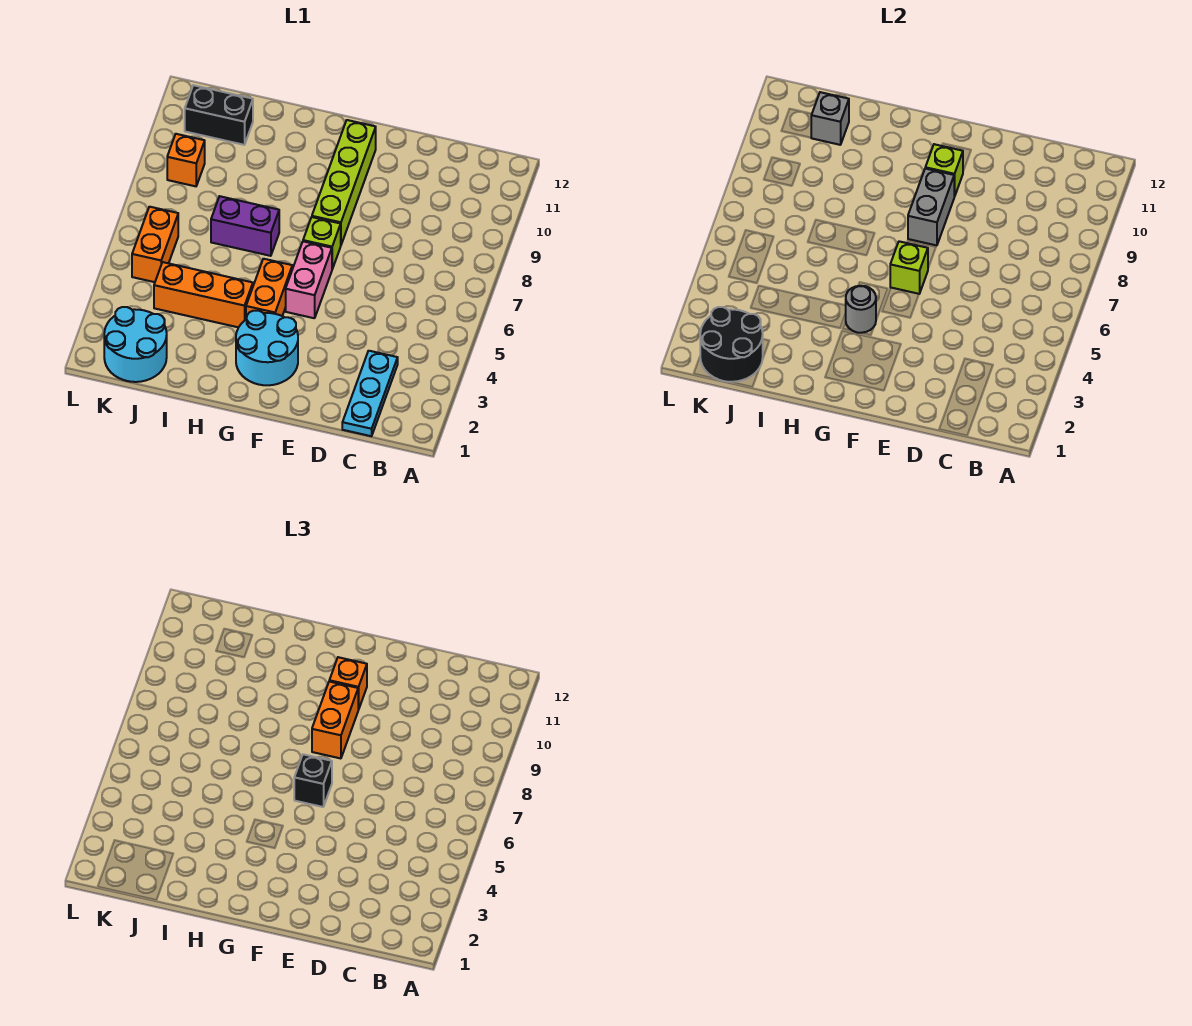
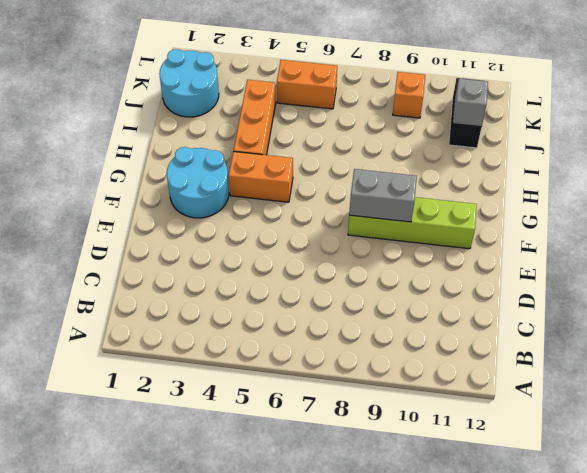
none -> cyan plate C1:C3 level 1
none -> pink brick F5:F6 level 1
none -> lime brick F7 level 1

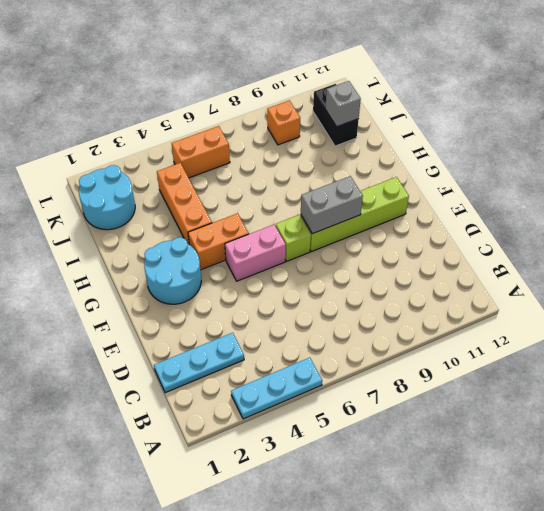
cyan plate A3:A5 level 1 -> none
none -> purple brick H7:I7 level 1
none -> lime brick F6 level 2
none -> lime brick F10 level 2

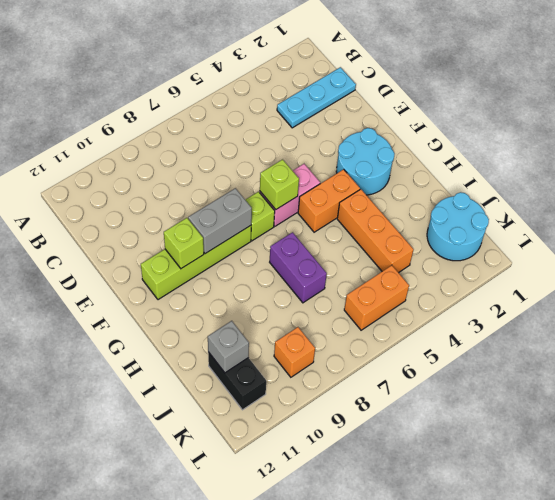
none -> grey round brick G4 level 2
none -> black round brick J1:K2 level 2
none -> black brick F6 level 3

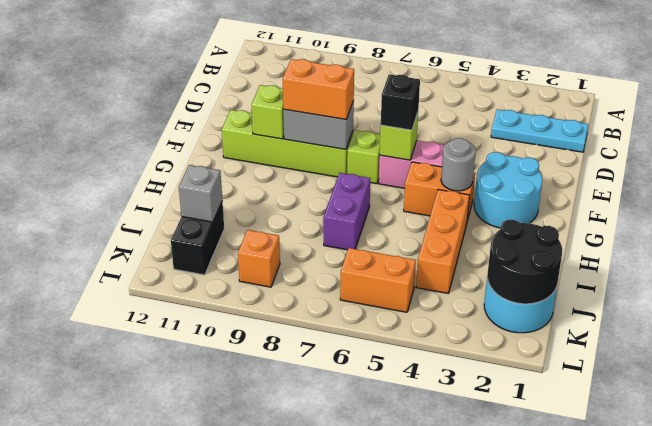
none -> orange brick F10 level 3

